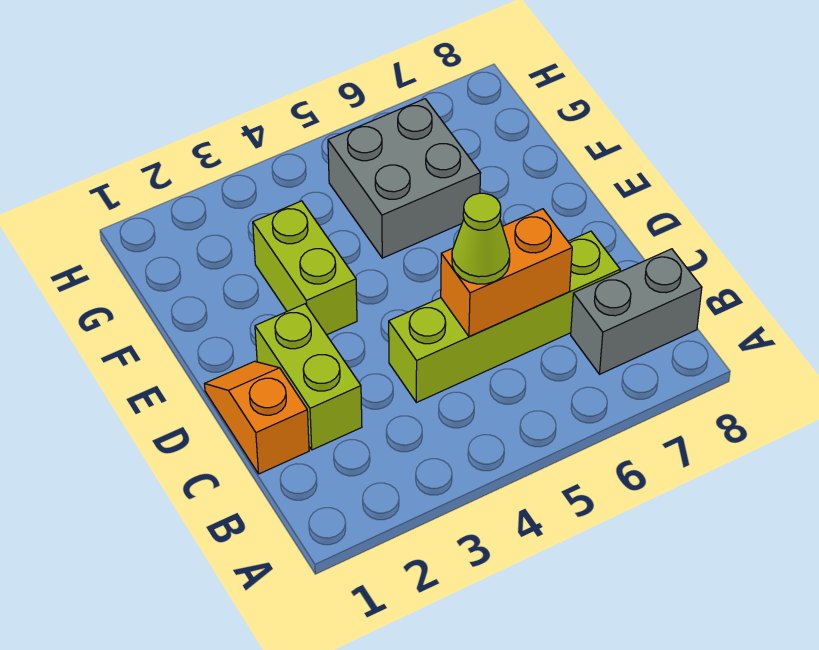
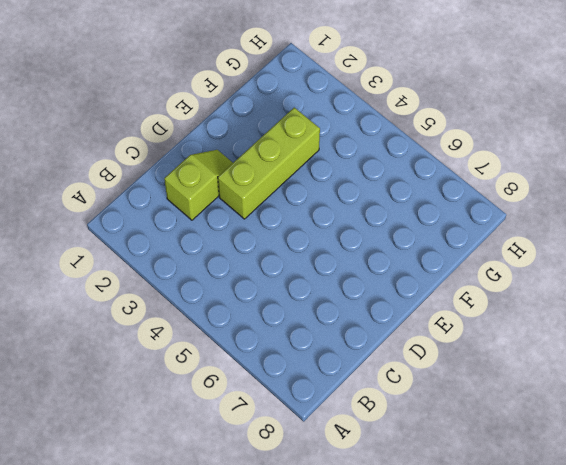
lime slope C2:D2 level 1 top C -> lime brick C2:D2 level 1
lime brick D3:F3 level 1 -> lime brick E3:F3 level 1
none -> grey brick B7:B8 level 1
none -> orange slope C1:D1 level 1 top C

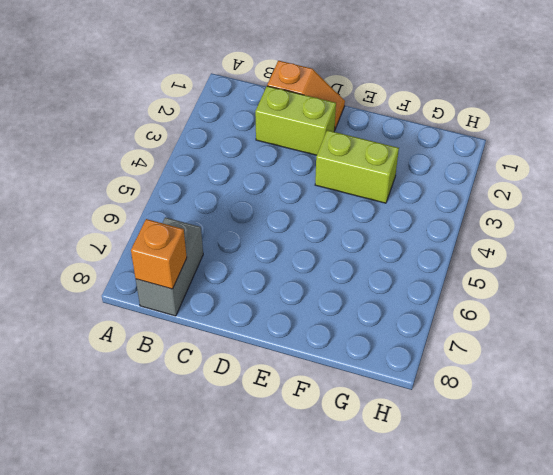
orange brick B8 level 2 -> none
none -> lime brick C4:C7 level 1
none -> grey brick F5:G6 level 1

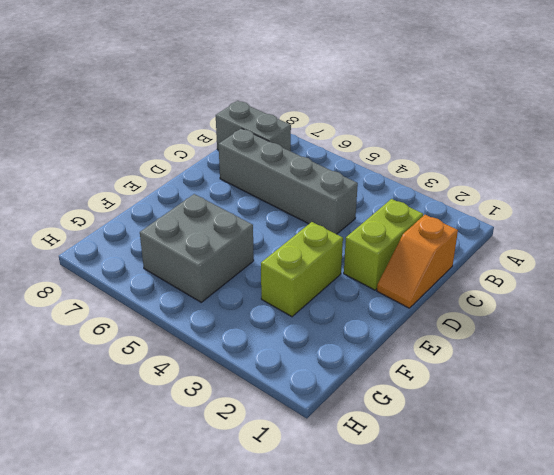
grey brick C4:C7 level 1 -> lime brick C4:C7 level 1
none -> orange brick C5:C6 level 2
none -> lime cone C5 level 3

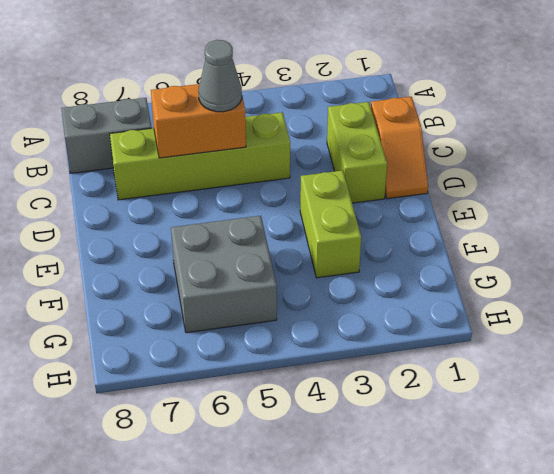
grey cone C5 level 3 -> lime cone C5 level 3

